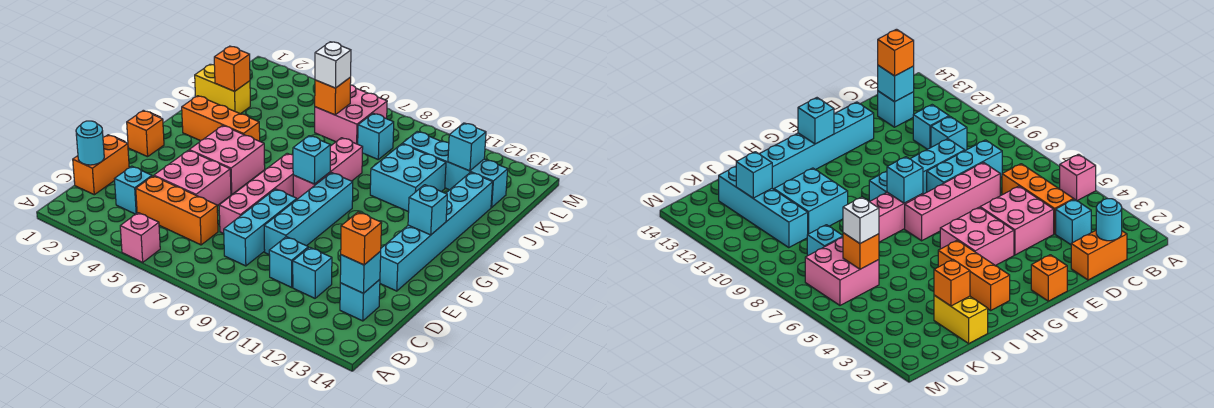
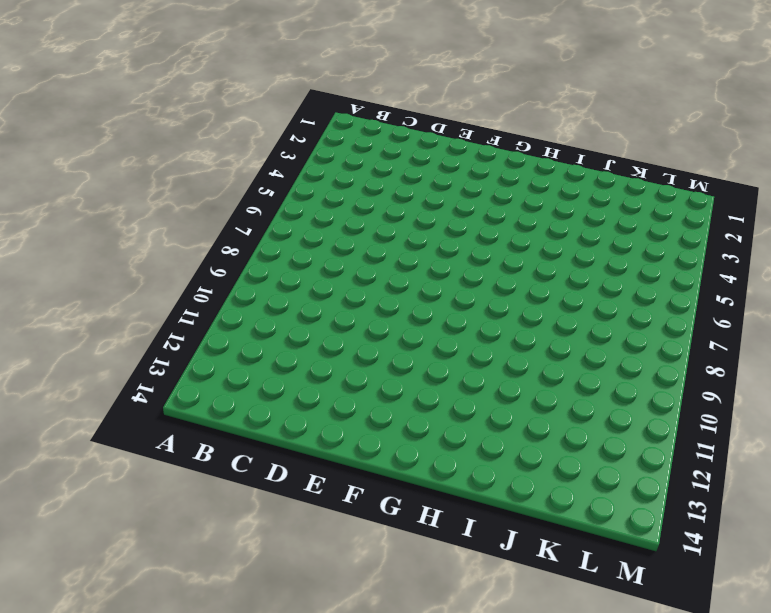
none -> pink brick A5 level 1
none -> orange brick C1:D1 level 1
none -> cyan brick C3 level 1
none -> orange brick C4:C6 level 1

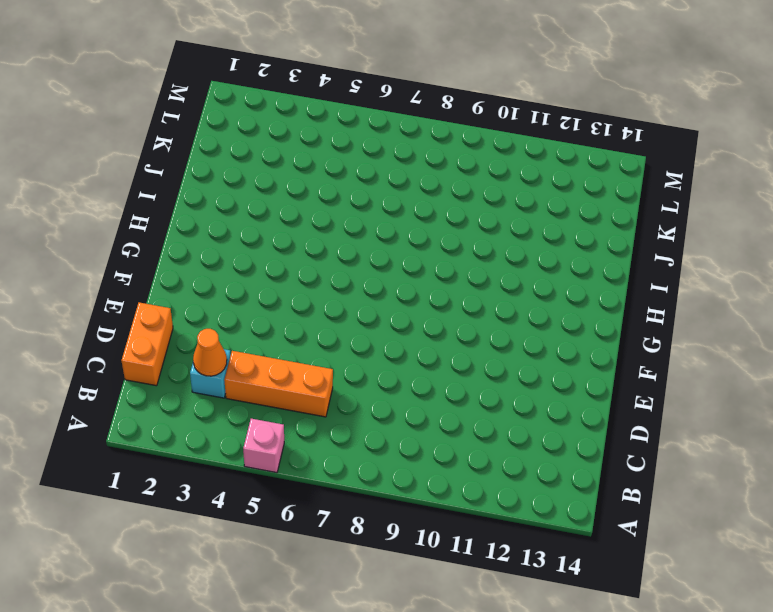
orange cone C3 level 2 -> none
none -> cyan brick C8:E8 level 1
none -> cyan brick C10 level 1
none -> cyan brick C11 level 1
none -> cyan brick C13 level 1

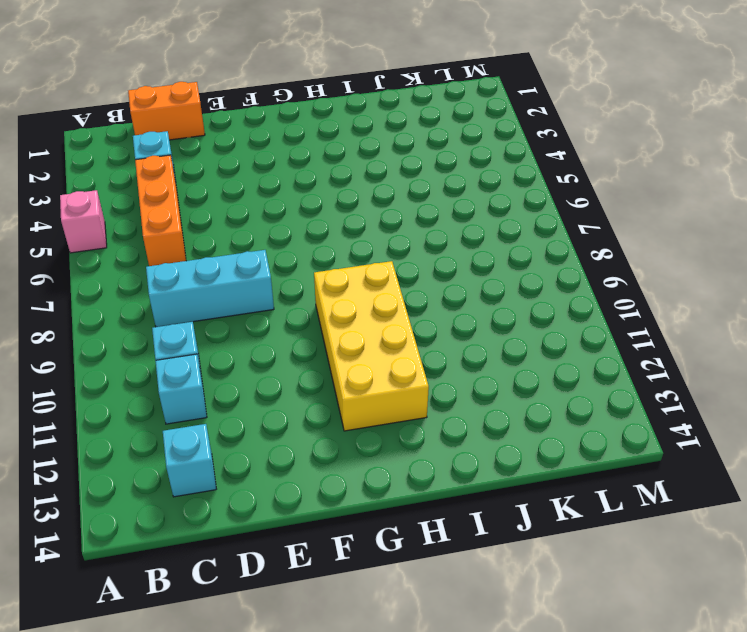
yellow brick G9:H12 level 1 -> cyan brick D9:G9 level 1
none -> pink brick D4:E5 level 1
none -> pink brick D7:G7 level 1
none -> cyan brick E13:J13 level 1
none -> orange brick F1 level 1

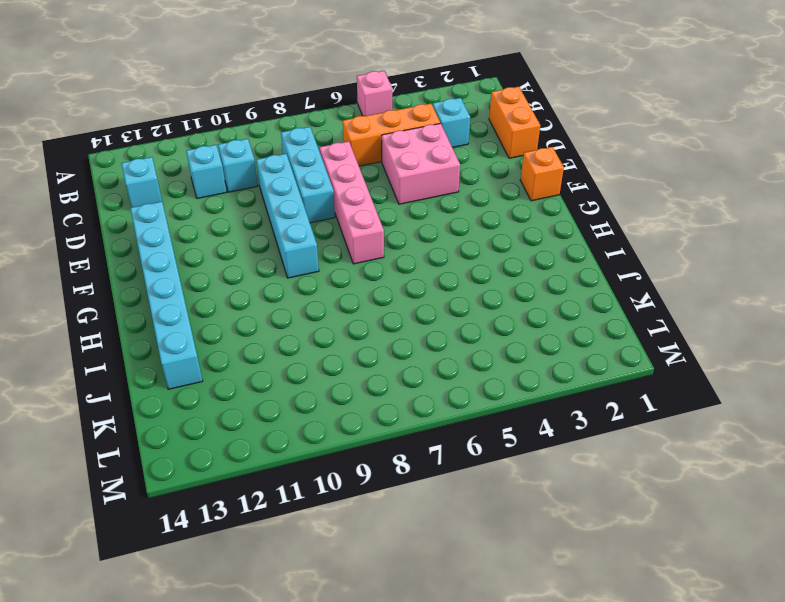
none -> pink brick F4:G5 level 1
none -> pink brick G8:I8 level 1
none -> orange brick H2:H4 level 1
none -> cyan brick I10:J11 level 1

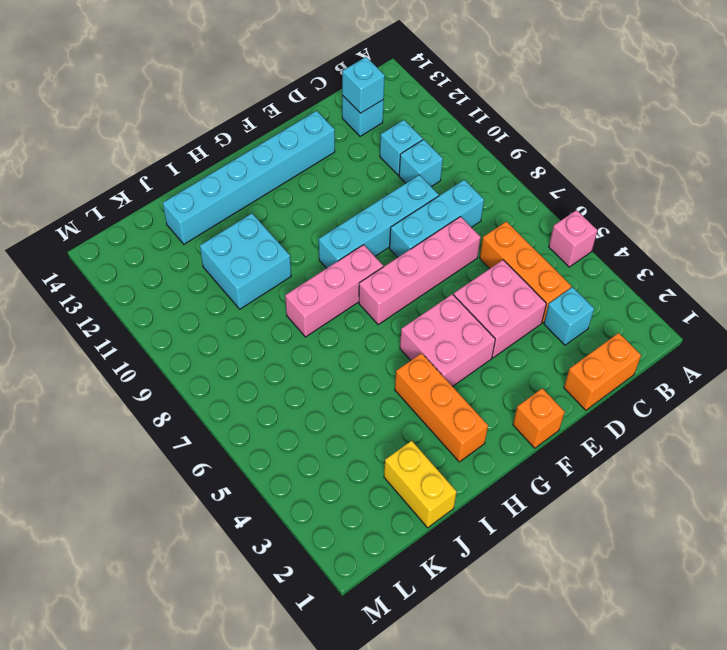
none -> pink brick K6:L7 level 1
none -> cyan brick K8 level 1
none -> cyan brick K10:K13 level 1
none -> cyan round brick C1 level 2

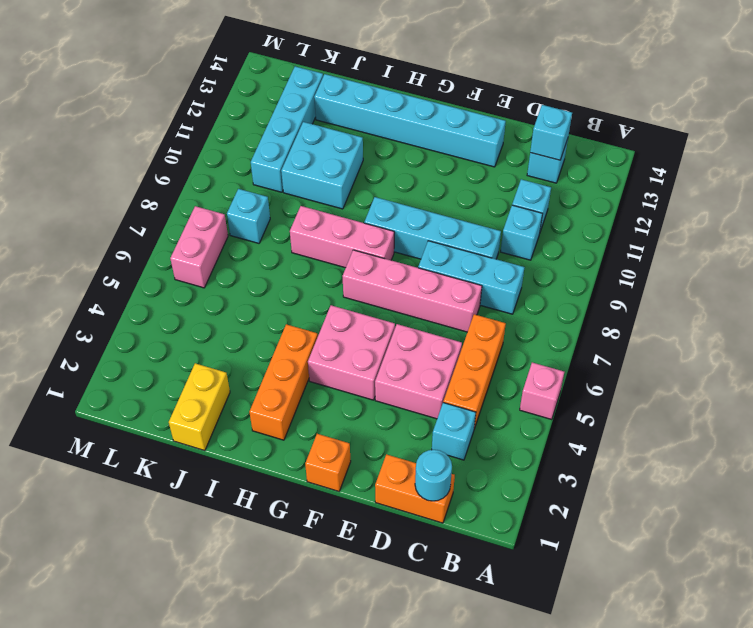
pink brick L6:L7 level 1 -> pink brick K6:L7 level 1
none -> cyan brick G8 level 2
none -> cyan brick G13 level 2
none -> orange brick J2 level 2
none -> orange brick K6 level 2

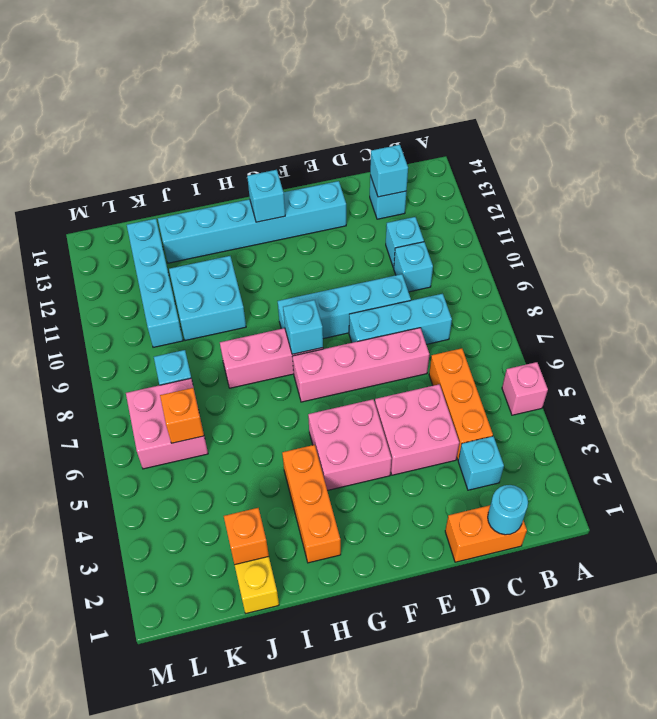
none -> orange brick F1 level 1
none -> cyan brick K12 level 2
none -> orange brick C13 level 3
none -> white brick K6 level 3

